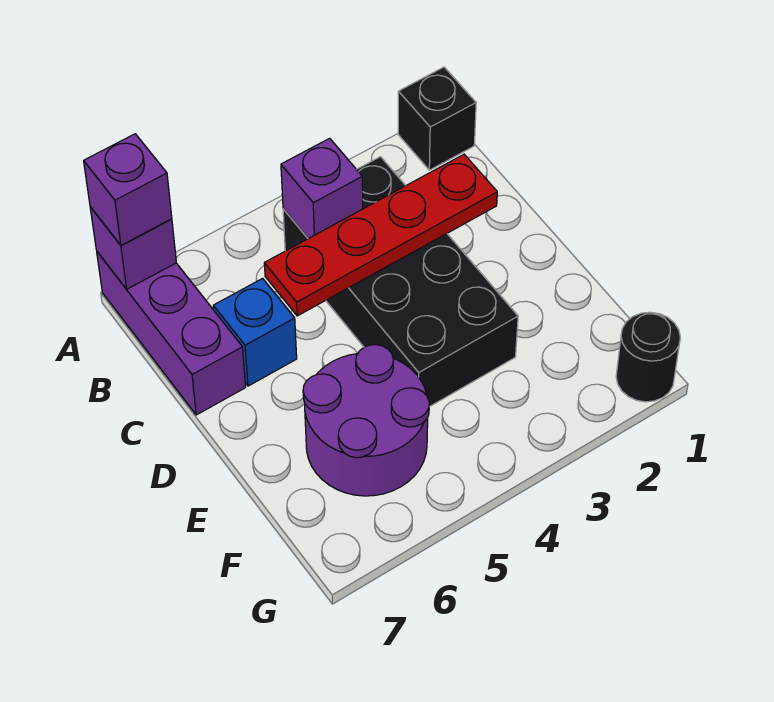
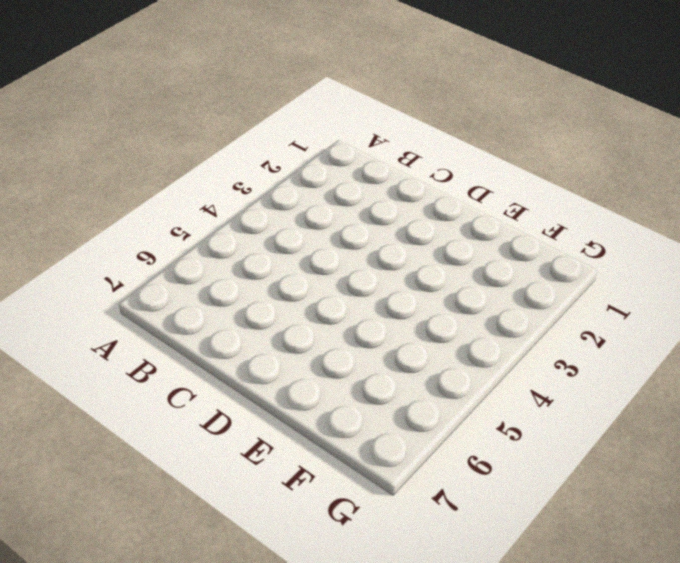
none -> black brick A1 level 1
none -> purple brick A7:C7 level 1

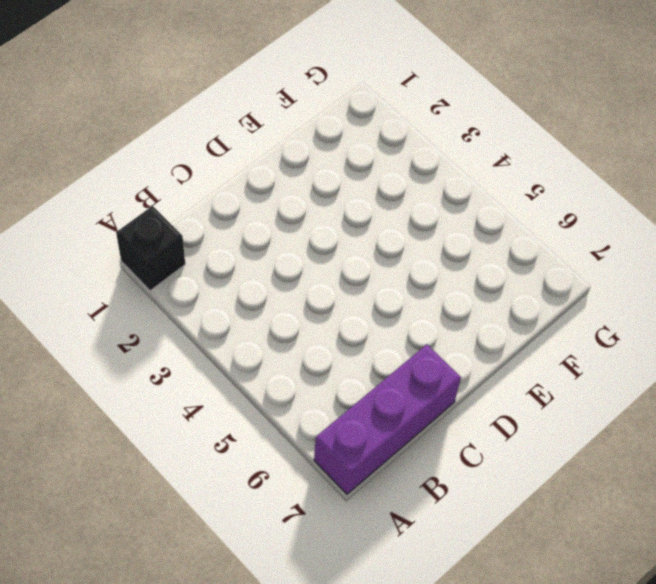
none -> black brick B3:E4 level 1
none -> blue brick C6 level 1

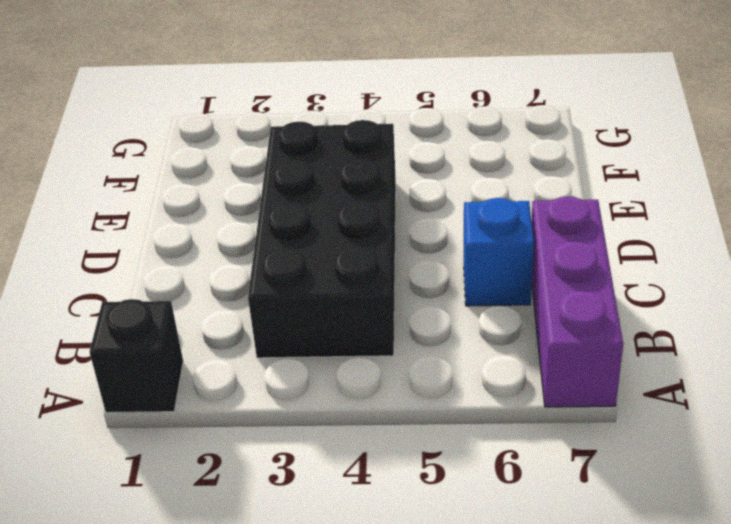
none -> purple round brick E5:F6 level 1
none -> black round brick G1 level 1

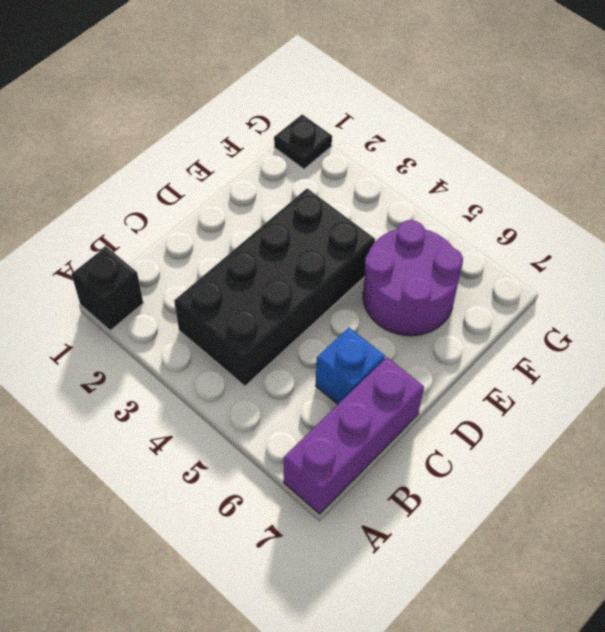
black plate G1 level 1 -> black round brick G1 level 1
none -> purple brick A7 level 2
none -> purple brick B4 level 2

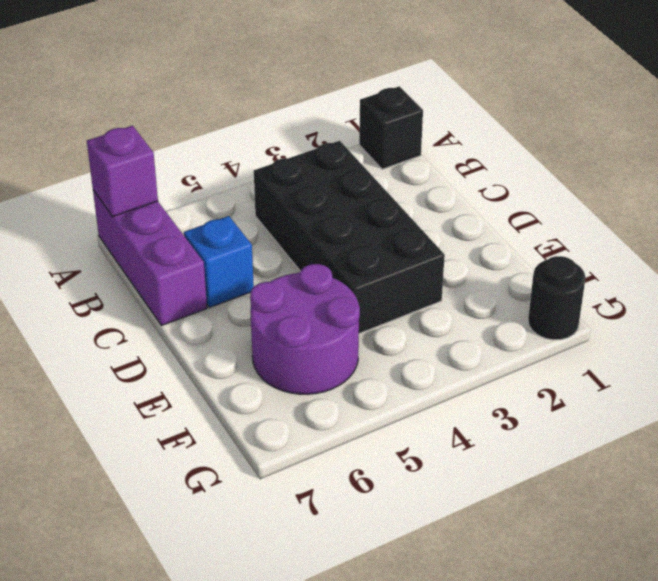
none -> purple brick B4 level 2
none -> red plate C2:C5 level 2

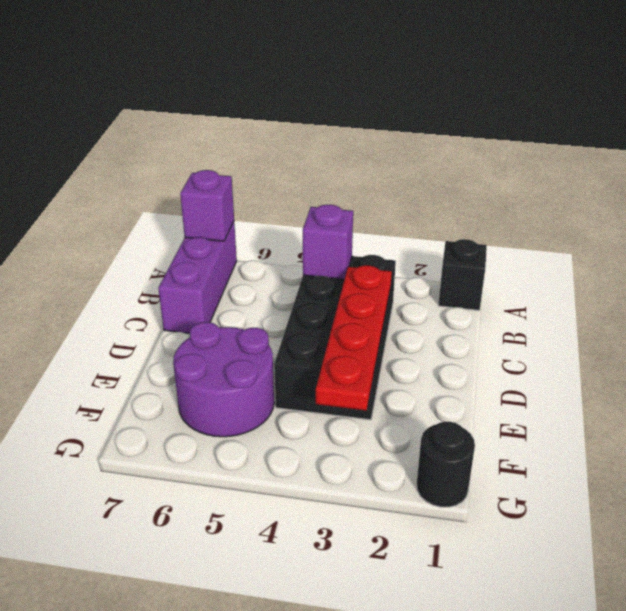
red plate C3:F3 level 2 -> red plate C2:C5 level 2
none -> blue brick C6 level 1
none -> purple brick A7 level 3

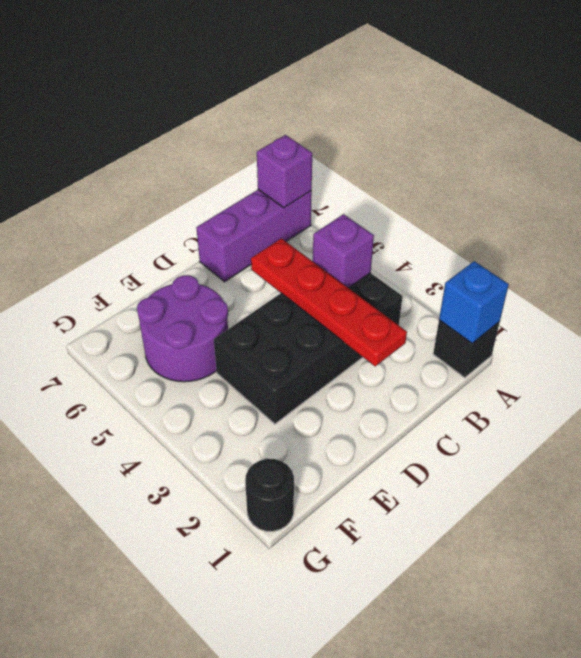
blue brick A1 level 2 -> blue brick C6 level 1
none -> purple brick A7 level 3

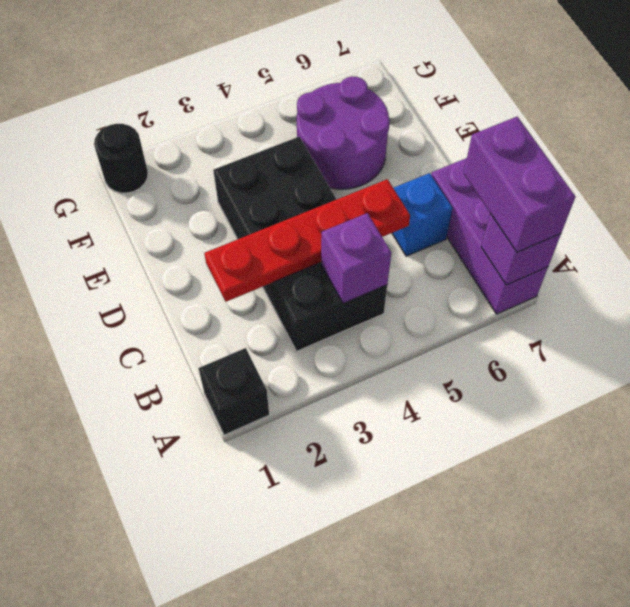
purple brick A7:B7 level 3 -> purple brick A7 level 3

